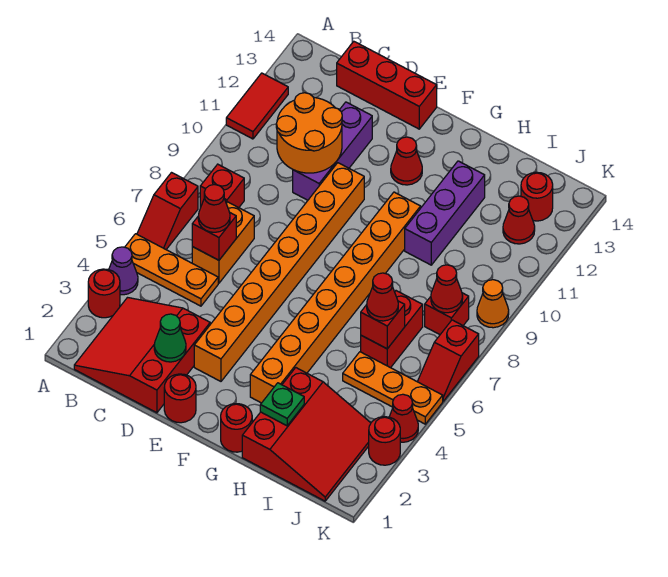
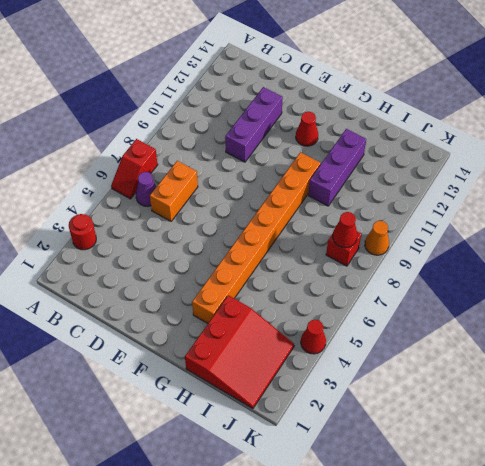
purple cone B6 level 1 -> purple cone A4 level 1
none -> orange plate A5:C5 level 1
none -> red tile A11:A12 level 1
none -> red slope B1:D3 level 1 top D
none -> red brick B8 level 1

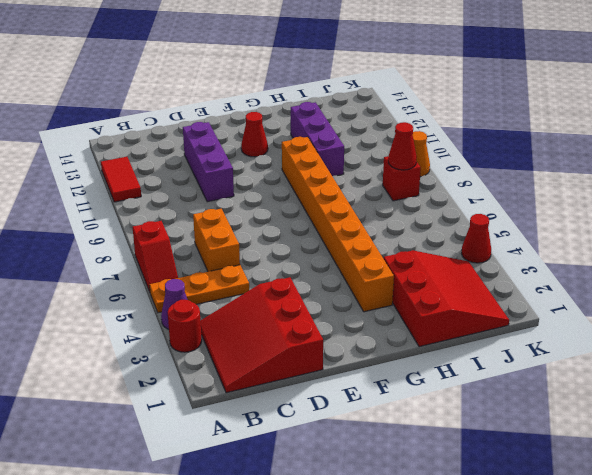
none -> red brick B8 level 1
none -> red brick C14:E14 level 1
none -> red round brick E1 level 1
none -> orange brick E3:E10 level 1

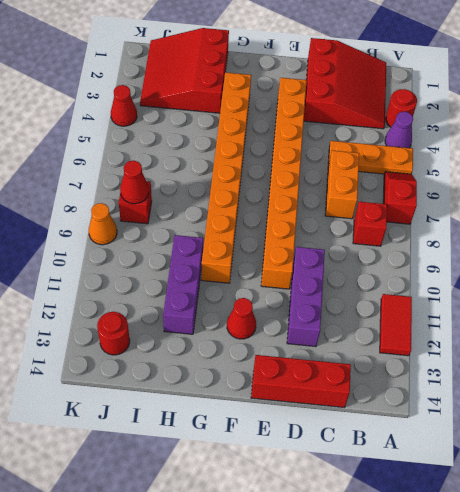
none -> red round brick E1 level 1
none -> red round brick G1 level 1
none -> orange plate I5:K5 level 1
none -> red brick I6:I7 level 1

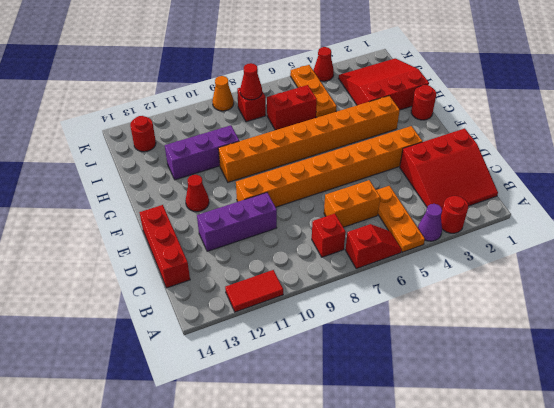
none -> red round brick E1 level 1
none -> red cone J12 level 1
none -> red round brick K3 level 1
none -> red slope K6:K7 level 1 top 7

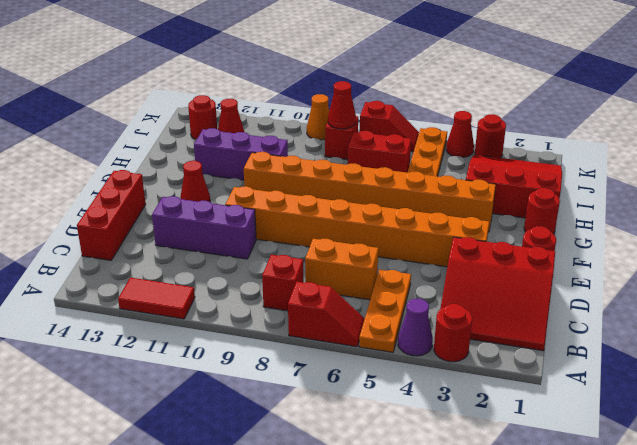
none -> red brick C6 level 2
none -> orange round brick C10:D11 level 2
none -> green cone D2 level 2
none -> green plate H2 level 2

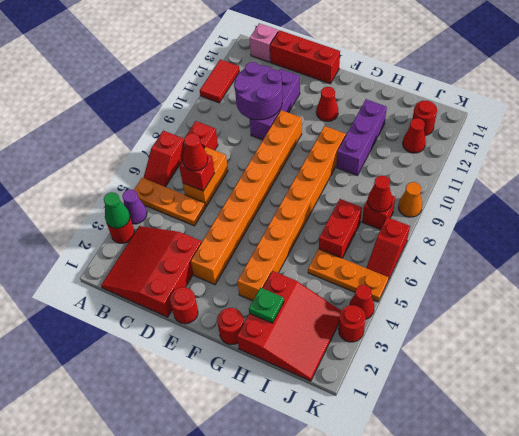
green cone A3 level 2 -> green cone D2 level 2
pink brick B14 level 1 -> none
purple round brick C10:D11 level 2 -> orange round brick C10:D11 level 2
none -> red brick I6 level 2
none -> red cone I6 level 3

